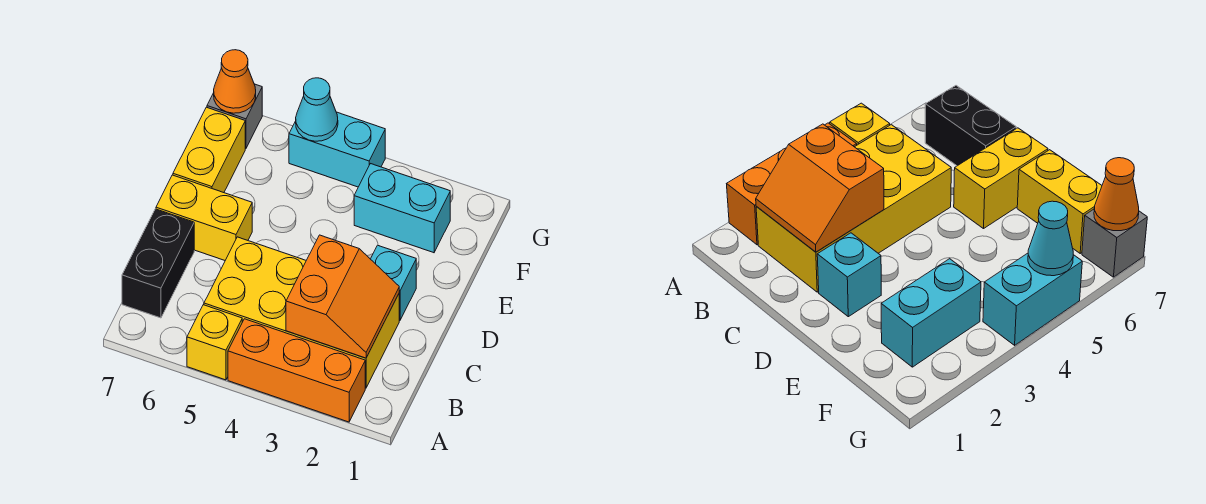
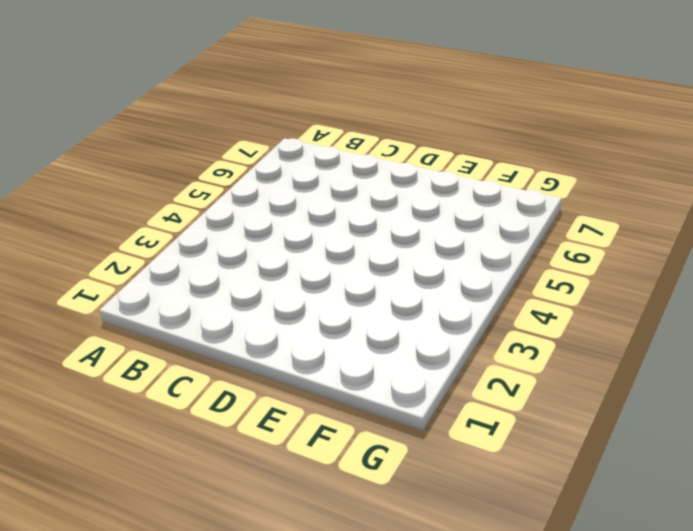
none -> orange brick A2:A4 level 1
none -> yellow brick A5 level 1
none -> yellow brick B2:C5 level 1

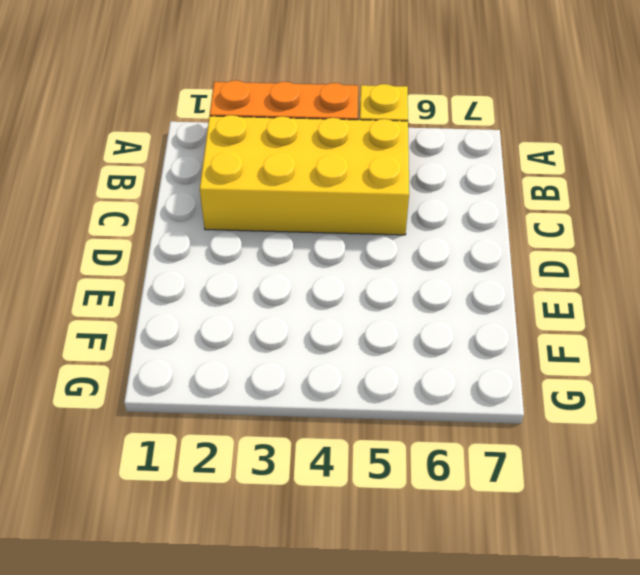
none -> black brick B7:C7 level 1
none -> cyan brick D2 level 1
none -> yellow brick D6:D7 level 1

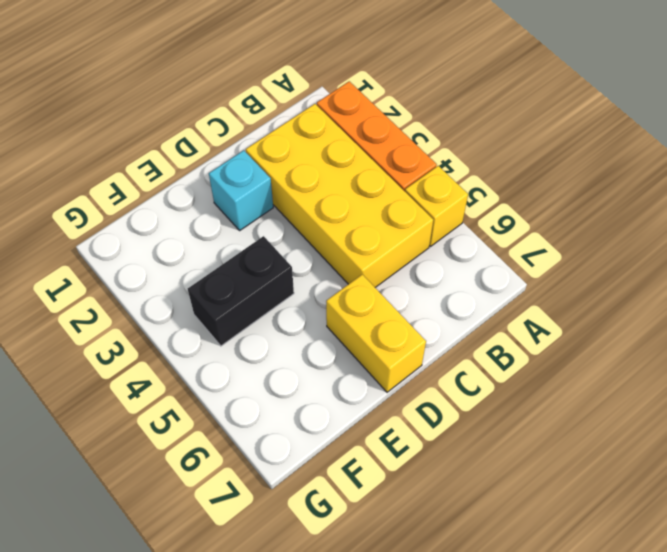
black brick E4:F4 level 1 -> black brick B7:C7 level 1
none -> yellow brick E7:F7 level 1
none -> cyan brick F2:F3 level 1
none -> cyan brick G4:G5 level 1

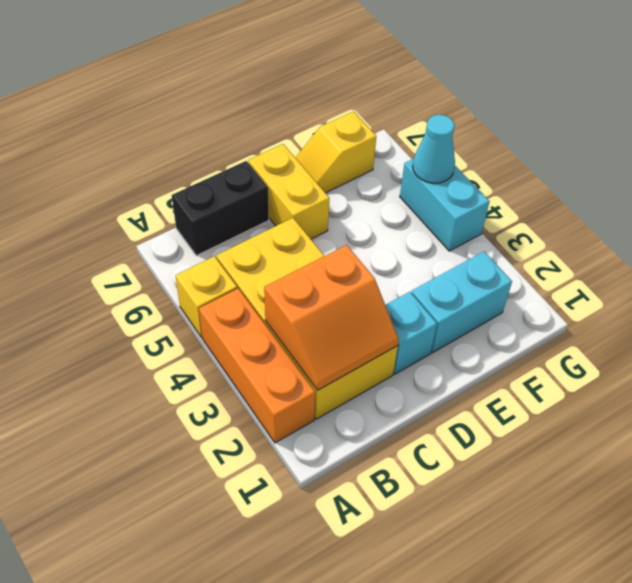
cyan brick E2:F2 level 1 -> cyan brick F2:F3 level 1
yellow slope E7:F7 level 1 top F -> yellow brick E7:F7 level 1
none -> grey brick G7 level 1
none -> orange cone G7 level 2

